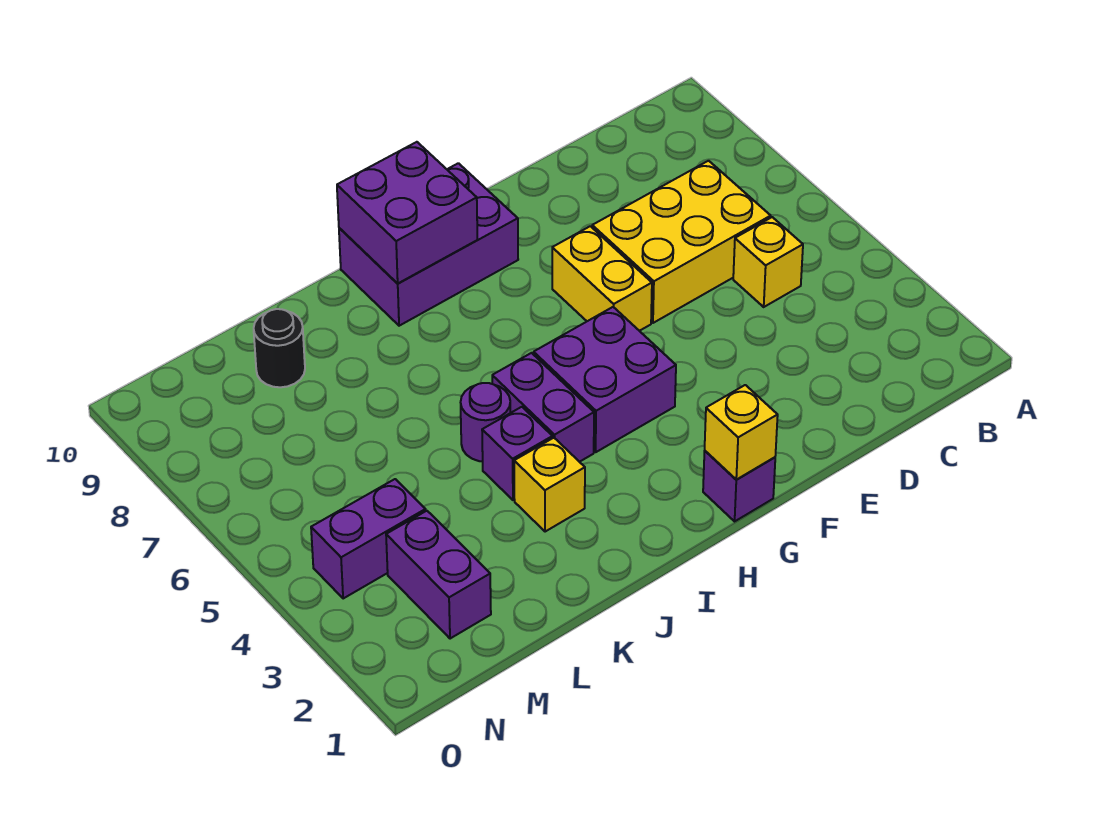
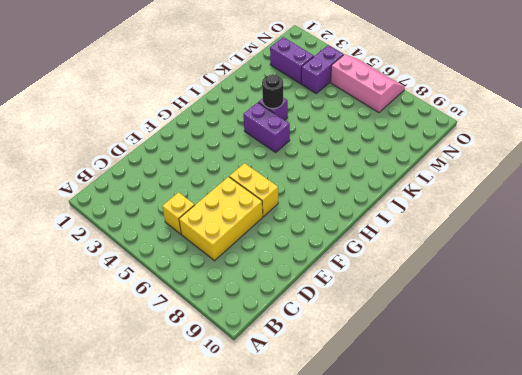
black round brick J4 level 2 -> black round brick L9 level 1
pink slope N5:O7 level 1 top N -> none
none -> purple brick G1 level 1
none -> purple brick G4:H5 level 1
none -> purple brick G9:I10 level 1

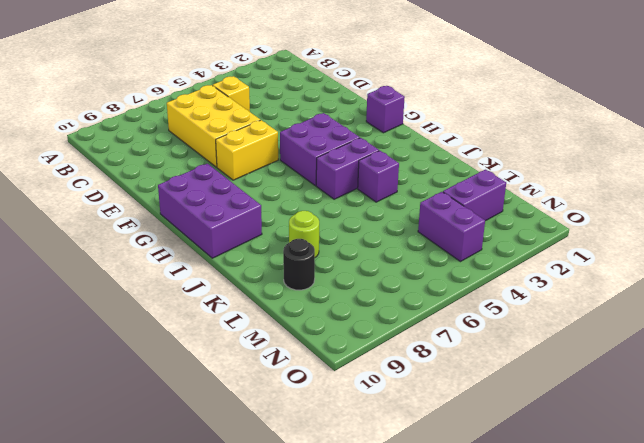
lime round brick K8 level 1 -> none
none -> yellow brick J3 level 1
none -> purple round brick J5 level 1
none -> yellow brick G1 level 2

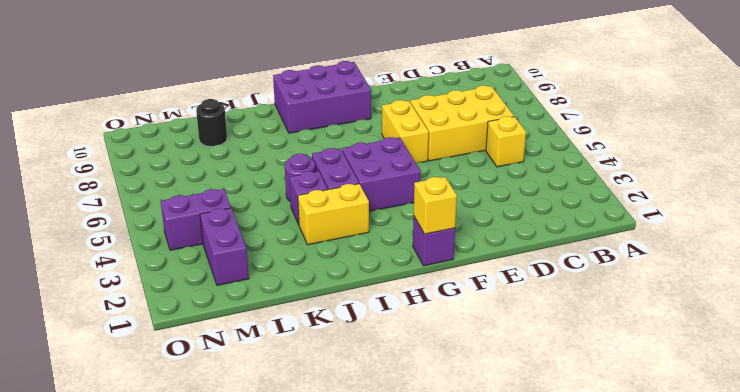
yellow brick I3:J3 level 1 -> yellow brick J3 level 1
none -> purple brick H9:I10 level 2

